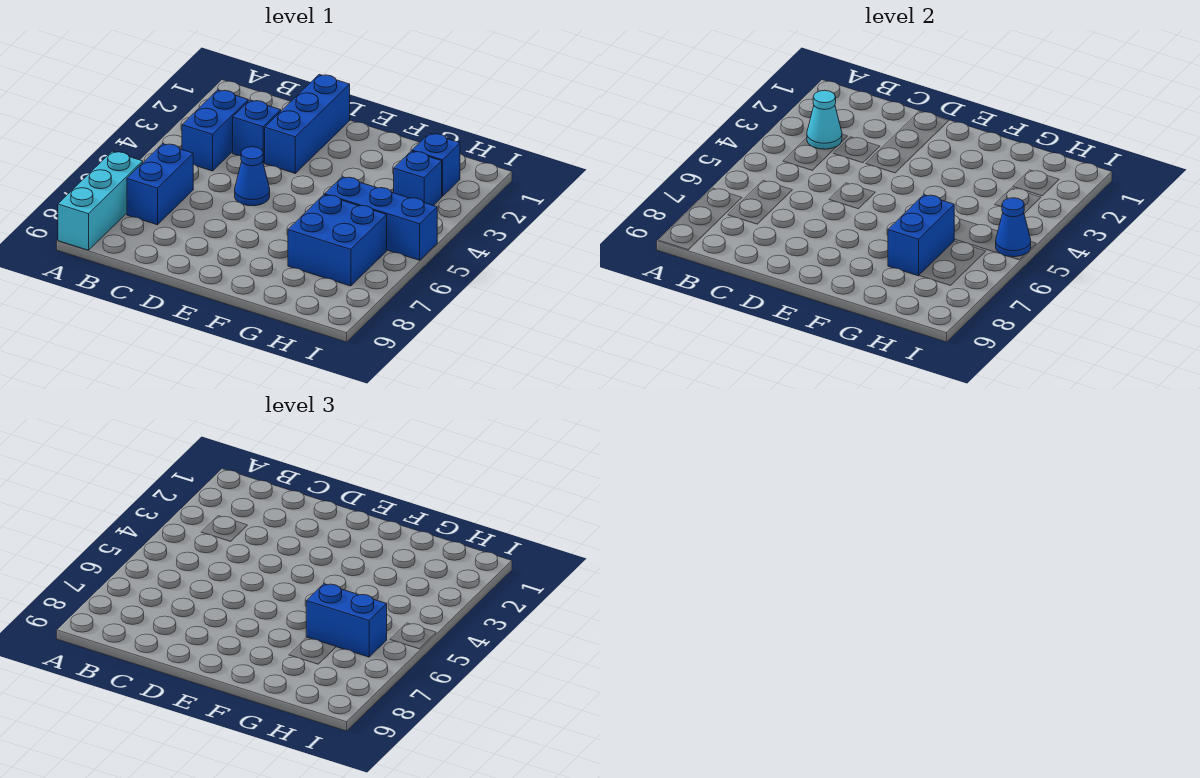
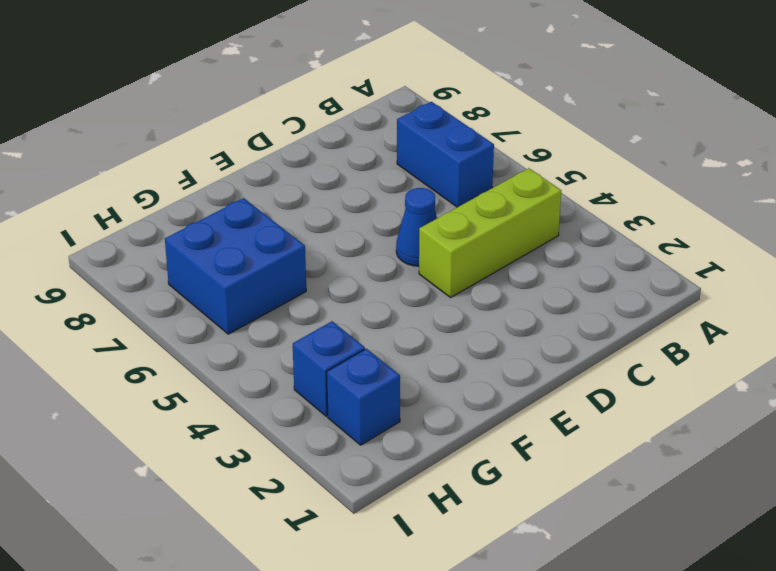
lime brick B4:D4 level 1 -> blue brick B3:B4 level 1
none -> cyan brick A7:A9 level 1
none -> blue brick C3 level 1
none -> blue brick D1:D3 level 1

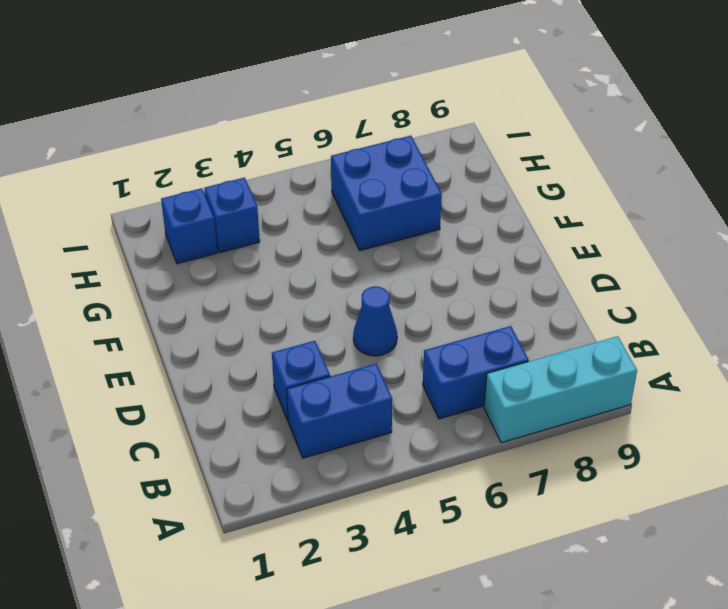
none -> blue brick D1:D3 level 1
none -> blue brick G5:I5 level 1
none -> cyan cone B3 level 2

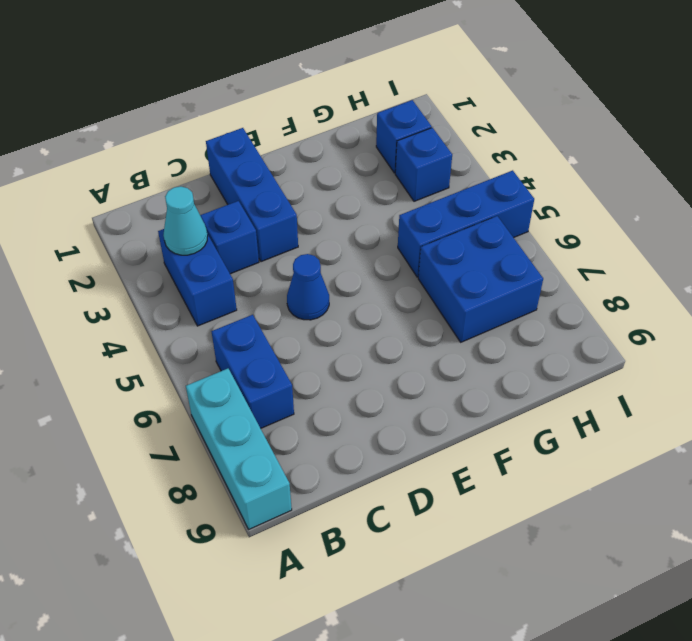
none -> blue brick G6:G7 level 2
none -> blue cone I5 level 2
none -> blue brick G6:H6 level 3

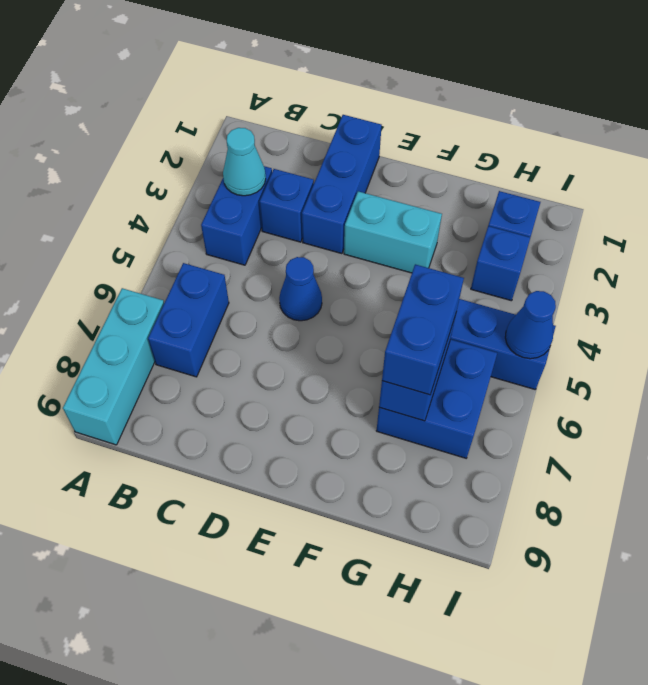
cyan brick E3:F3 level 1 -> none
blue brick G6:G7 level 3 -> blue brick G6:H6 level 3

